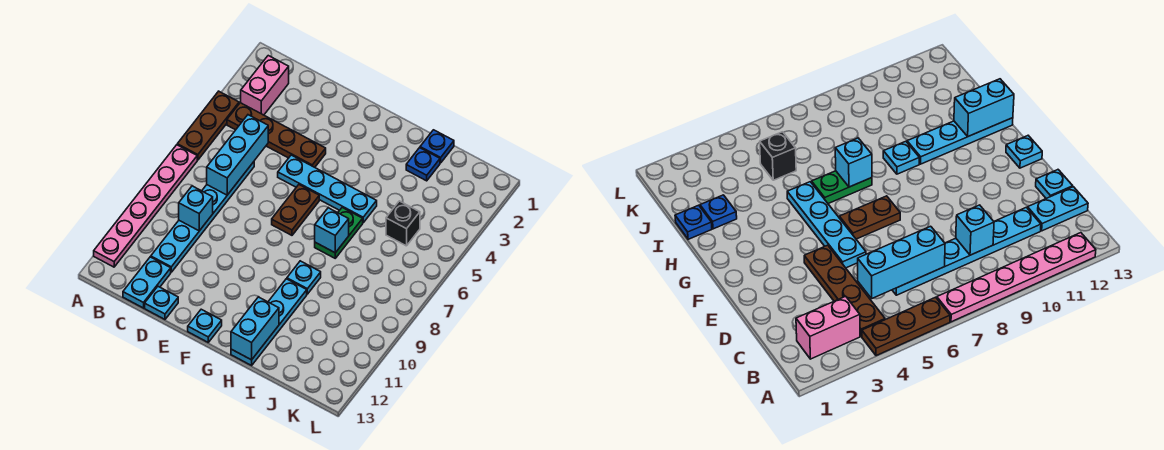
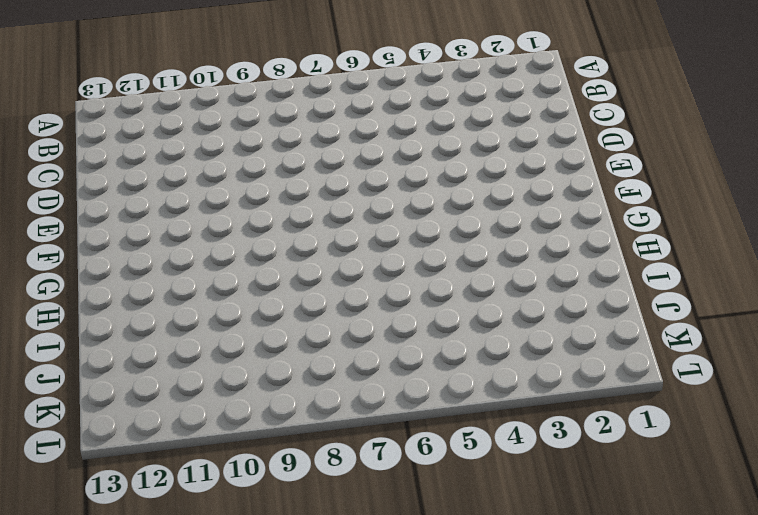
none -> brown plate A4:A6 level 1
none -> pink plate A7:A12 level 1
none -> pink brick B2:B3 level 1

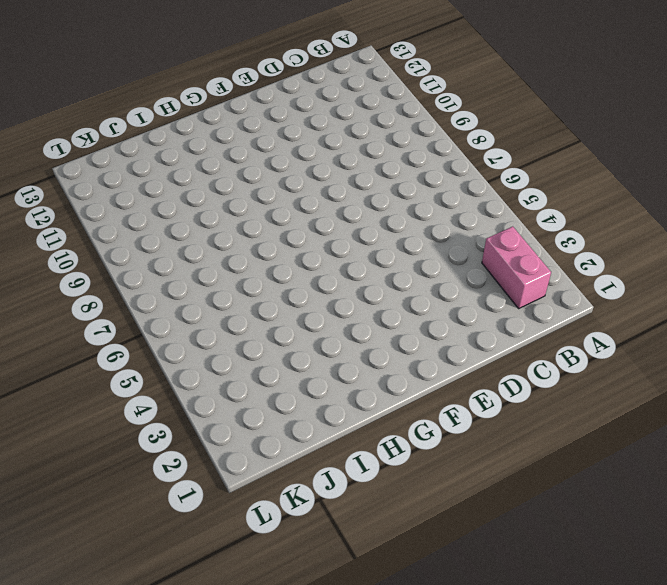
none -> brown plate A4:A6 level 1
none -> pink plate A7:A12 level 1
none -> brown plate B4:E4 level 1

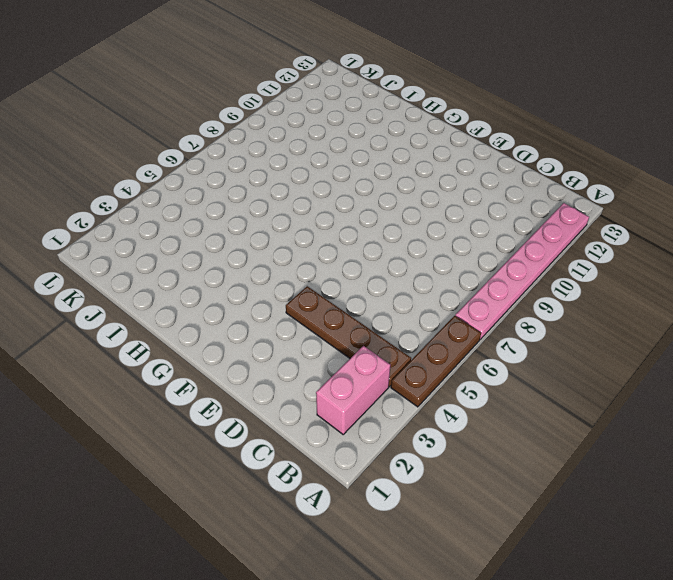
none -> cyan plate C6:C11 level 1
none -> cyan plate C12:C13 level 1
none -> cyan plate D13 level 1

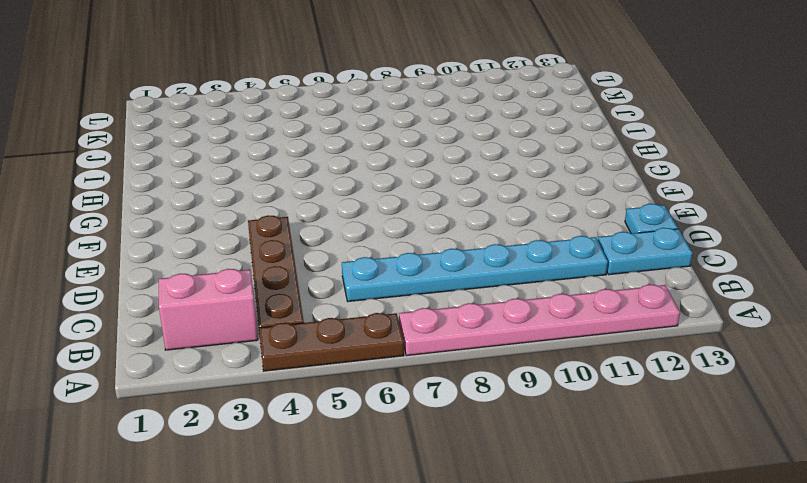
none -> cyan plate E5:H5 level 1
none -> brown plate F6:F7 level 1
none -> cyan plate F13 level 1

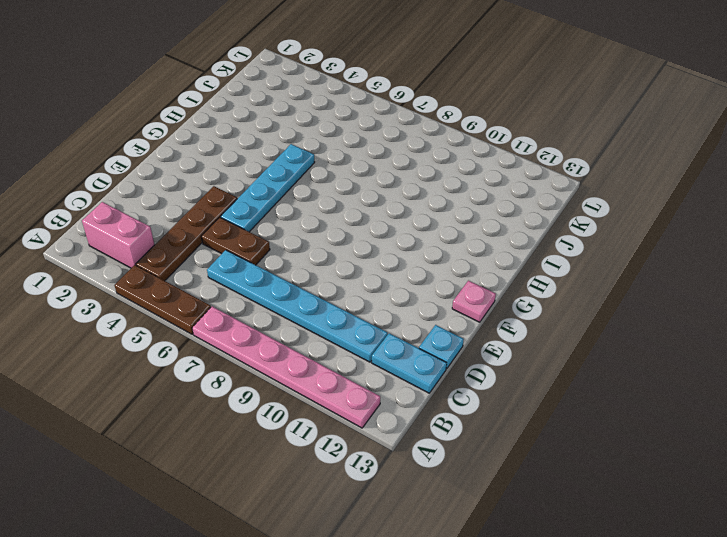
brown plate D5:D6 level 1 -> brown plate F6:F7 level 1
pink plate F13 level 1 -> cyan plate F13 level 1
none -> green plate H6:H7 level 1
none -> cyan plate H9 level 1
none -> cyan plate H10:H13 level 1

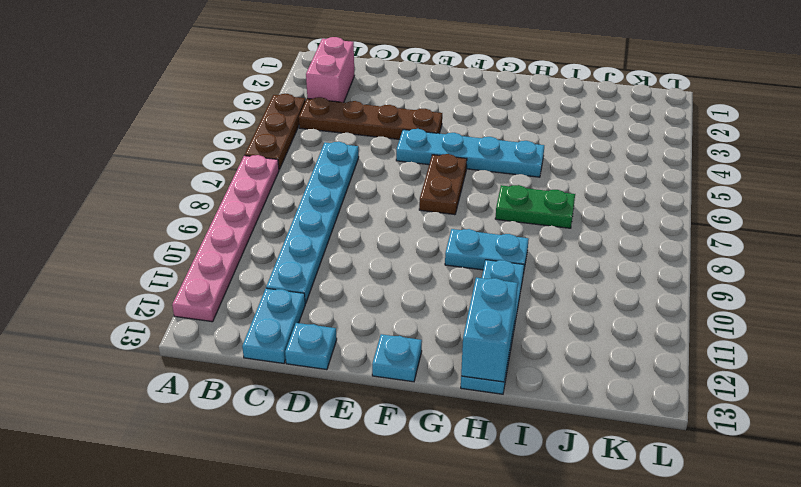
cyan plate G9:H9 level 1 -> cyan plate H9 level 1
green plate H7:I7 level 1 -> green plate H6:H7 level 1
none -> blue plate I1 level 1
none -> blue plate I2 level 1
none -> black brick J5 level 1

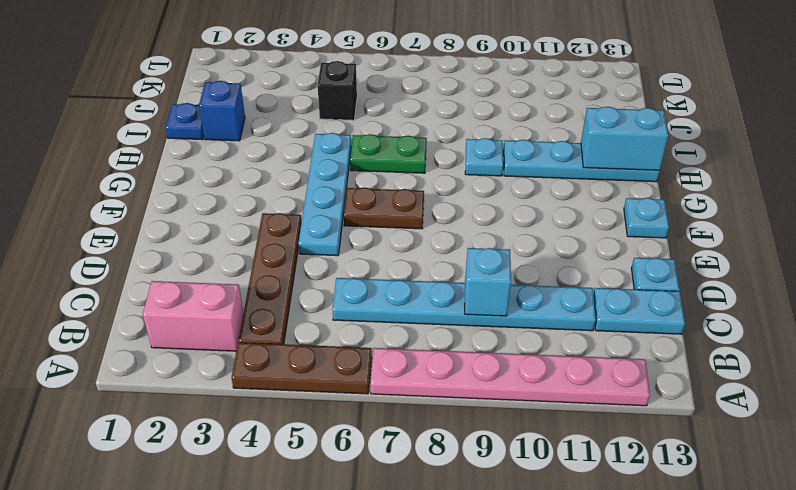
blue brick I2 level 1 -> blue plate I2 level 1
none -> cyan brick C5:C7 level 2
none -> cyan brick H7 level 2

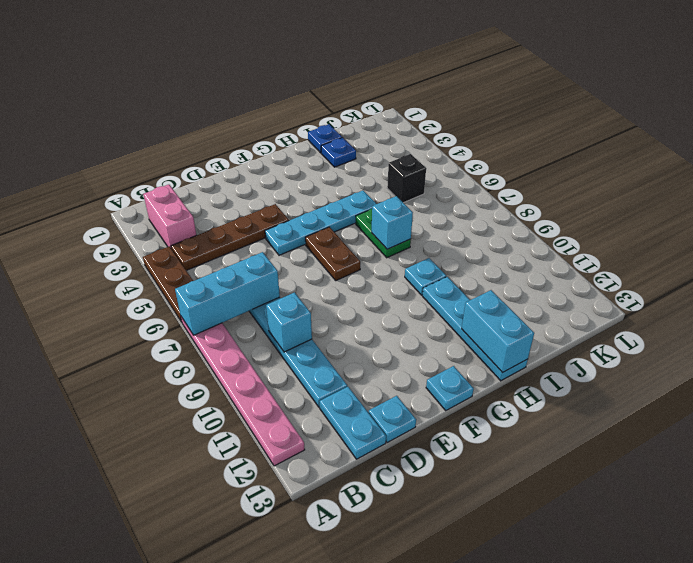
cyan brick A7:C7 level 2 -> cyan brick C5:C7 level 2

